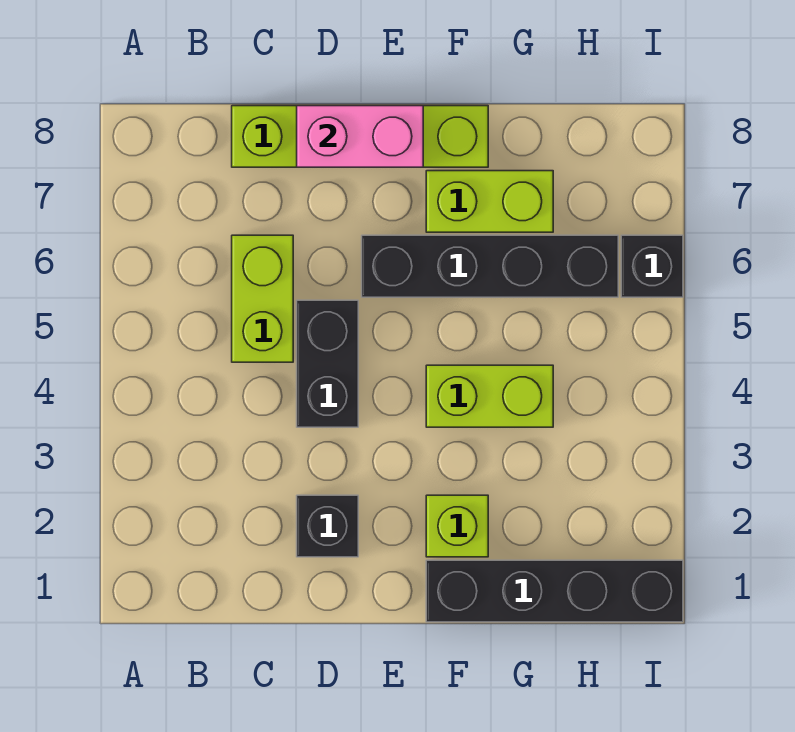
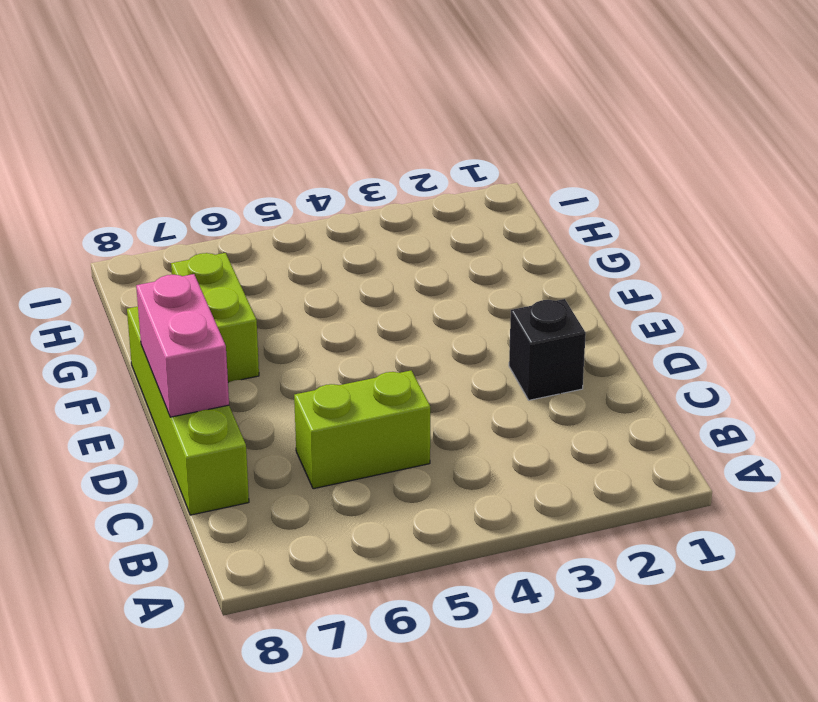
none -> black brick D4:D5 level 1
none -> black brick E6:H6 level 1

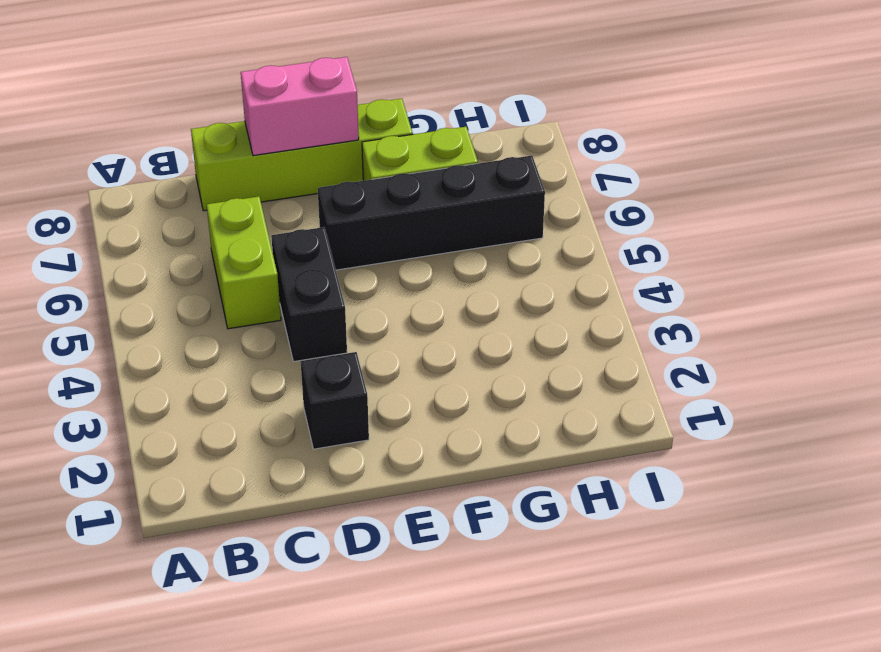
none -> black brick F1:I1 level 1
none -> lime brick F2 level 1

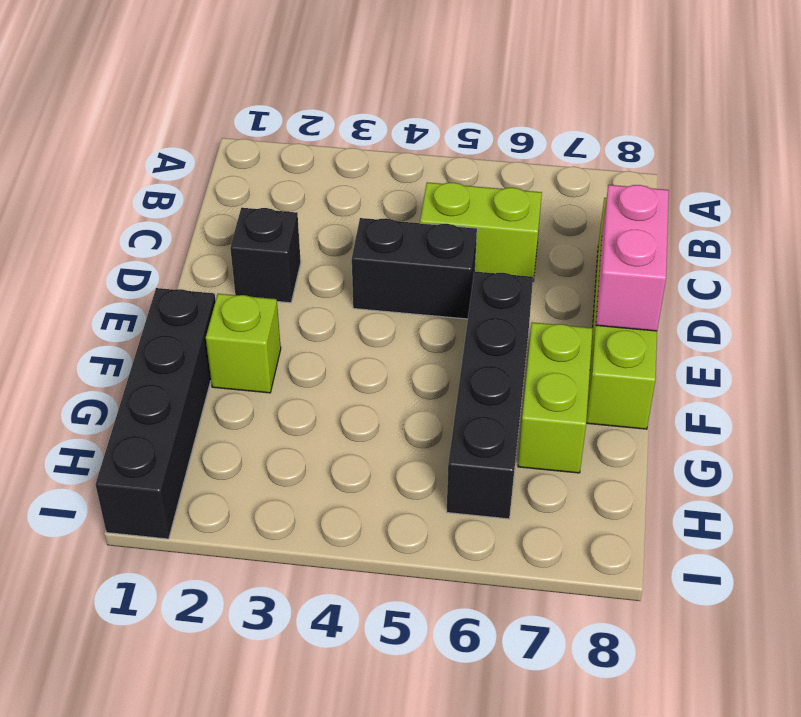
none -> lime brick F4:G4 level 1
none -> black brick I6 level 1

